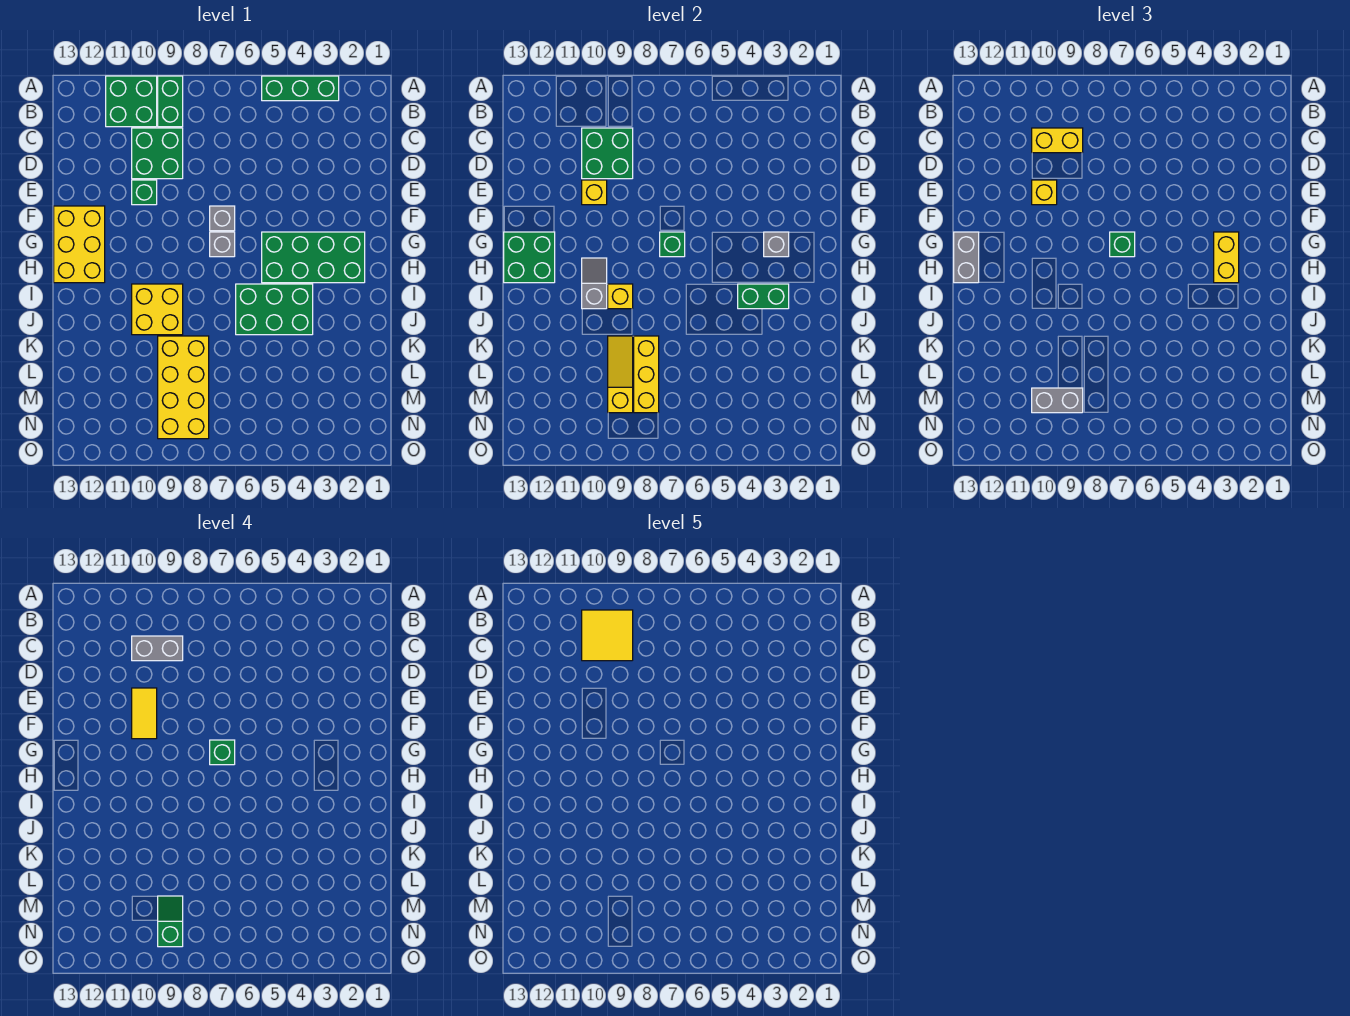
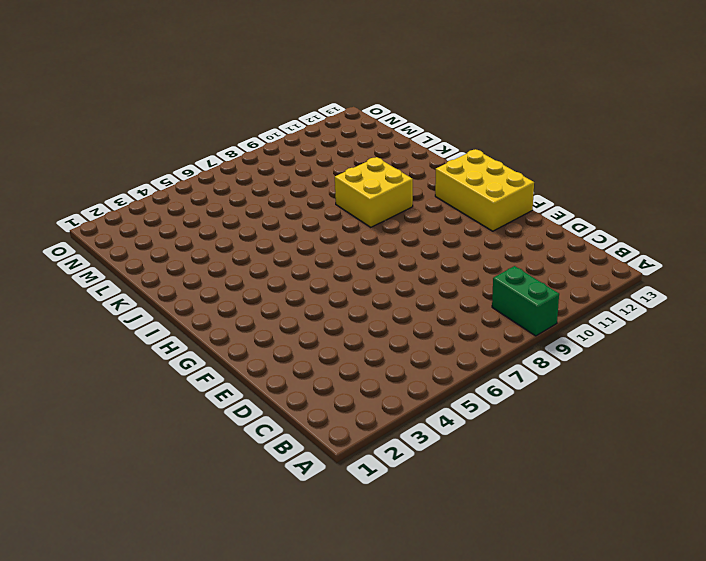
none -> green brick A3:A5 level 1
none -> green brick A10:B11 level 1
none -> green brick C9:D10 level 1
none -> green brick E10 level 1

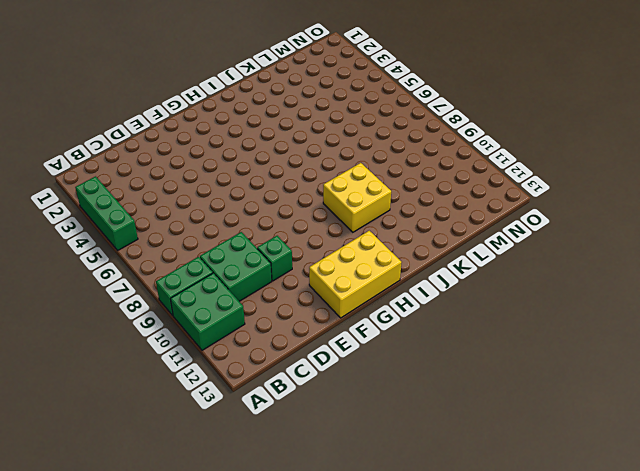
none -> grey brick F7 level 1
none -> green brick G2:H5 level 1
none -> grey brick G7 level 1
none -> green brick I4:J6 level 1

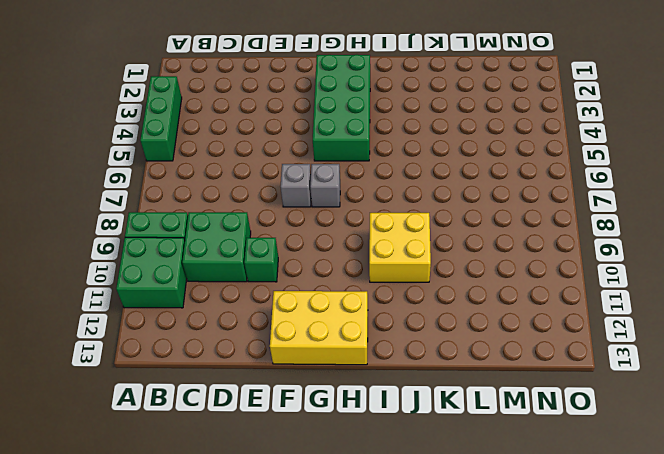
none -> green brick I4:J6 level 1
none -> yellow brick K8:N9 level 1
none -> green brick C9:D10 level 2
none -> yellow brick E10 level 2

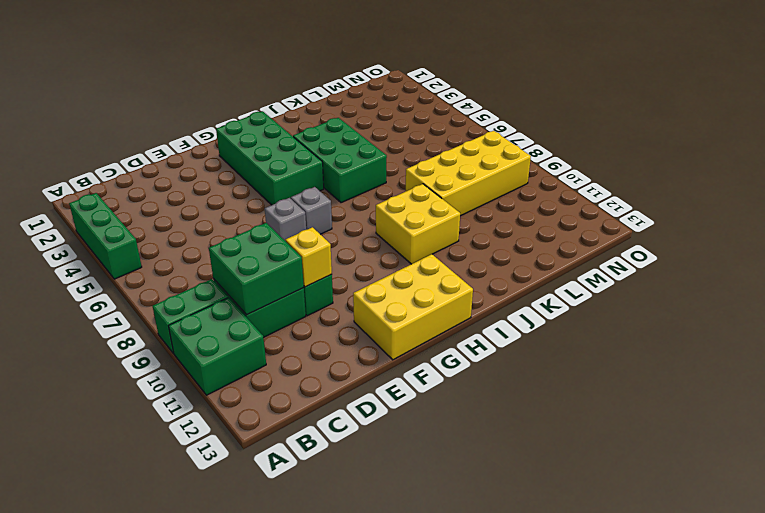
none -> grey brick G3 level 2
none -> green brick G7 level 2
none -> green brick G12:H13 level 2
none -> grey slope H10:I10 level 2 top I

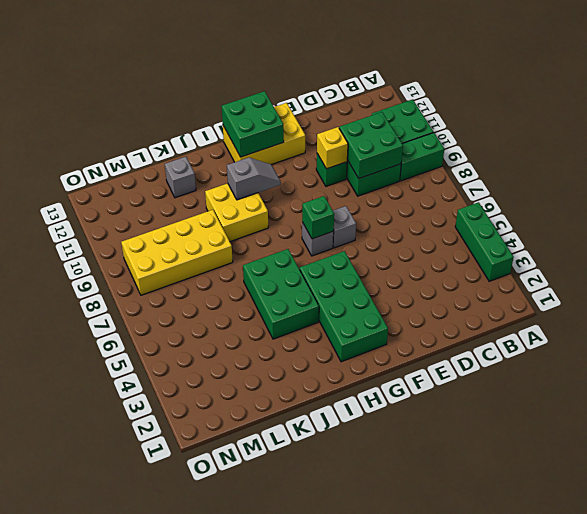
grey brick K12 level 1 -> grey brick G3 level 2
none -> green brick I3:I4 level 2
none -> yellow brick I9 level 2
none -> yellow brick K8:M8 level 2
none -> yellow slope K9:M9 level 2 top M

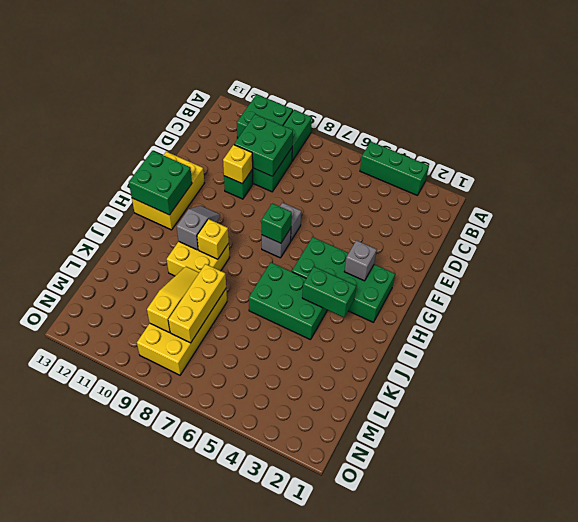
none -> yellow brick C9:C10 level 3
none -> yellow brick E10 level 3
none -> yellow brick G3:H3 level 3
none -> green brick G7 level 3

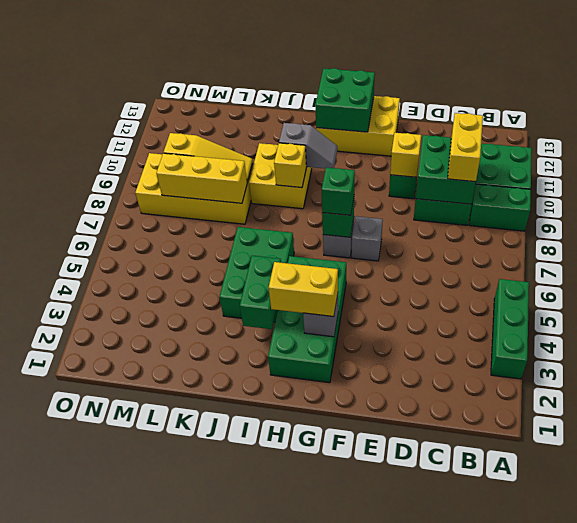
none -> yellow brick E10 level 3
none -> grey brick G13:H13 level 3
none -> grey brick M9:M10 level 3
none -> grey brick C9:C10 level 4

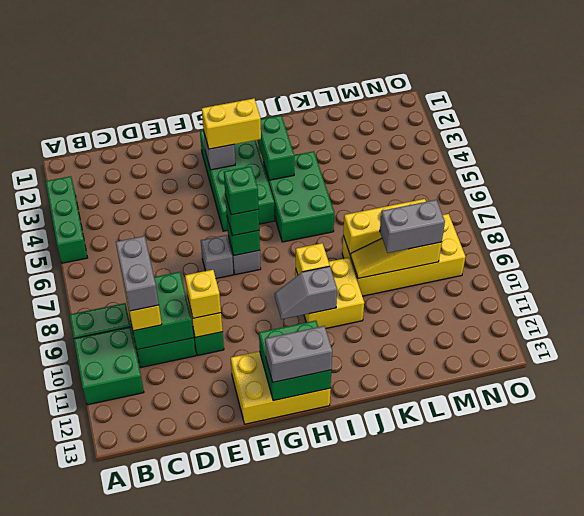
grey brick L9:M9 level 3 -> grey brick M9:M10 level 3
none -> yellow tile E10:F10 level 4
none -> green slope M9:N9 level 4 top N
none -> yellow tile B9:C10 level 5

